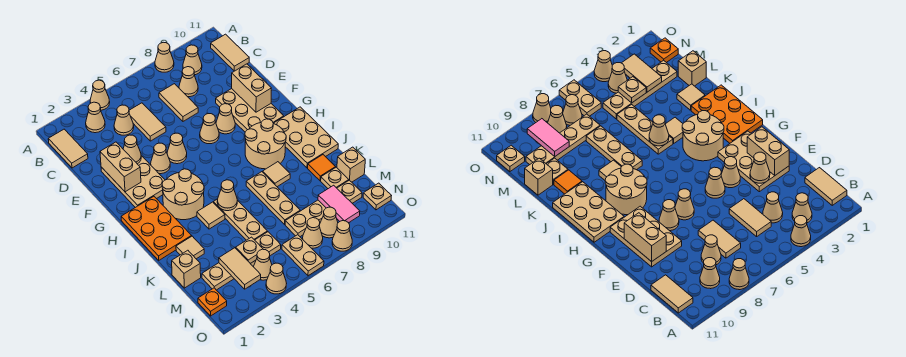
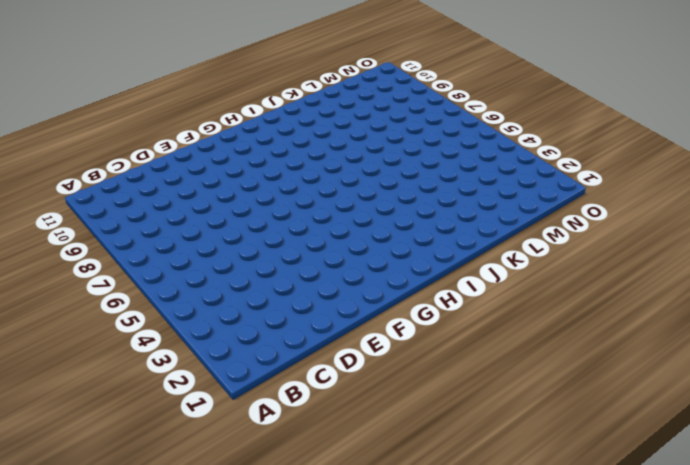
none -> tan cone A4 level 1
none -> tan cone A8 level 1
none -> tan tile B1:C1 level 1
none -> tan cone B3 level 1

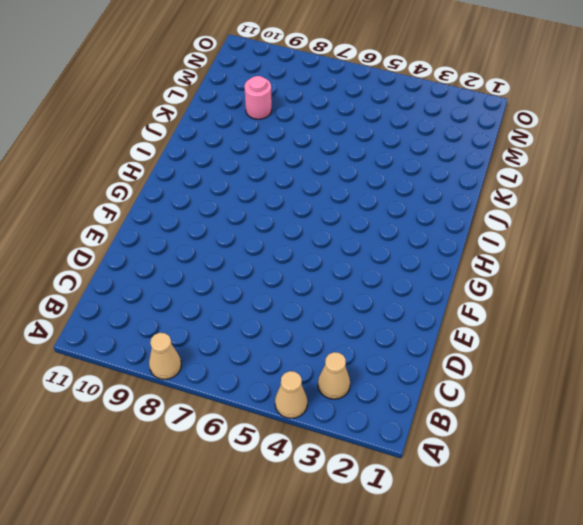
pink round brick L9 level 1 -> none
none -> tan tile B1:C1 level 1
none -> tan cone B9 level 1
none -> tan tile B11:C11 level 1
none -> tan cone C4 level 1

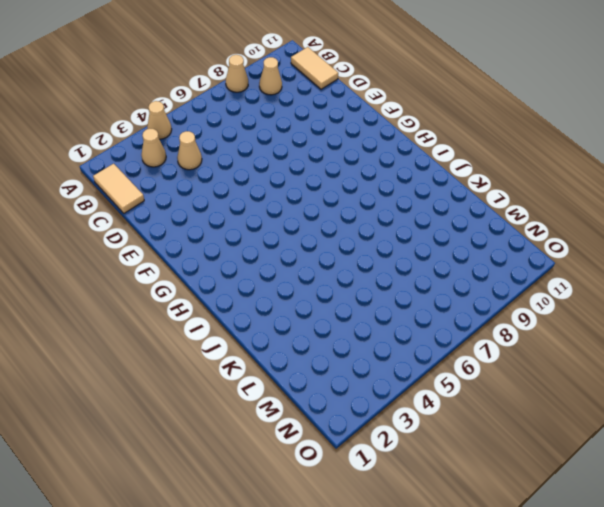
none -> tan tile C5:D5 level 1
none -> tan tile C7:D7 level 1
none -> tan cone C8 level 1
none -> tan plate E2:G3 level 1

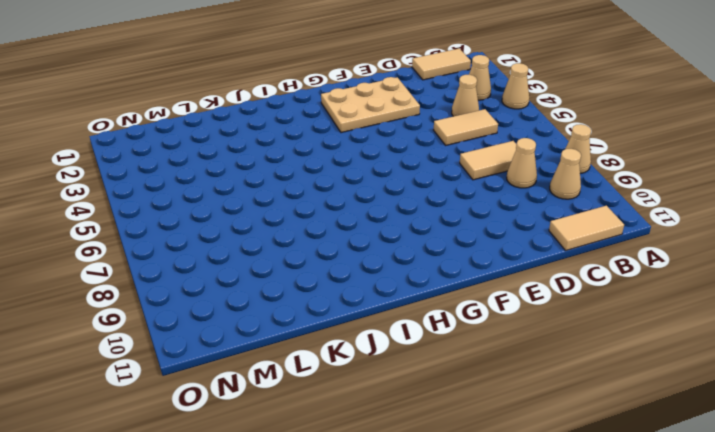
none -> tan plate E9:G10 level 1
none -> tan cone F4 level 1
none -> tan cone F5 level 1
none -> tan cone F7 level 1

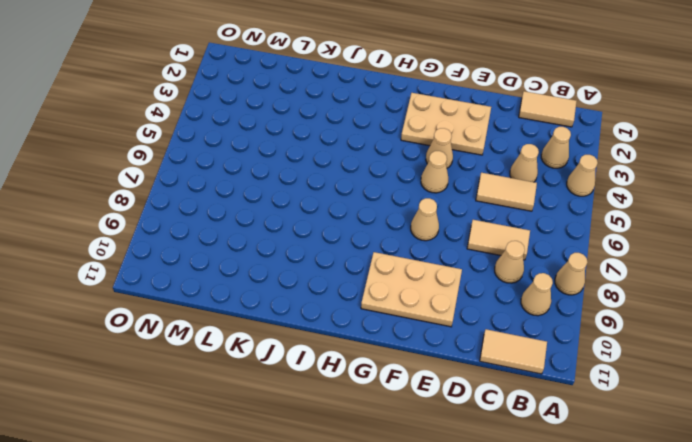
none -> tan cone F8 level 1
none -> orange plate H1:J2 level 1
none -> tan round brick H3:I4 level 1
none -> tan round brick H8:I9 level 1

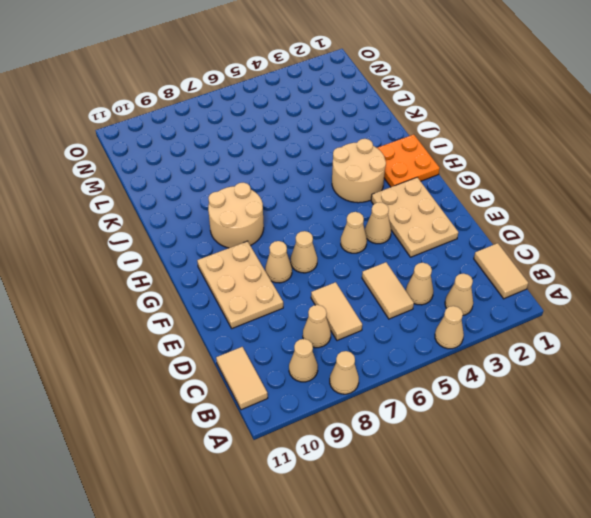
orange plate H1:I2 level 1 -> orange plate H1:J2 level 1
none -> tan plate H10:J11 level 1
none -> tan tile J4 level 1
none -> tan plate J5:L5 level 1
none -> tan plate J7:L7 level 1

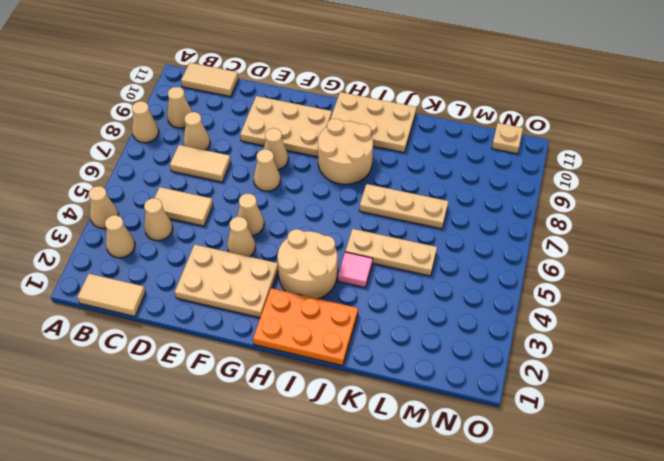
pink tile J4 level 1 -> tan tile J4 level 1
none -> tan tile J8 level 1
none -> tan tile K2 level 1
none -> orange tile K10 level 1
none -> tan brick L1 level 1

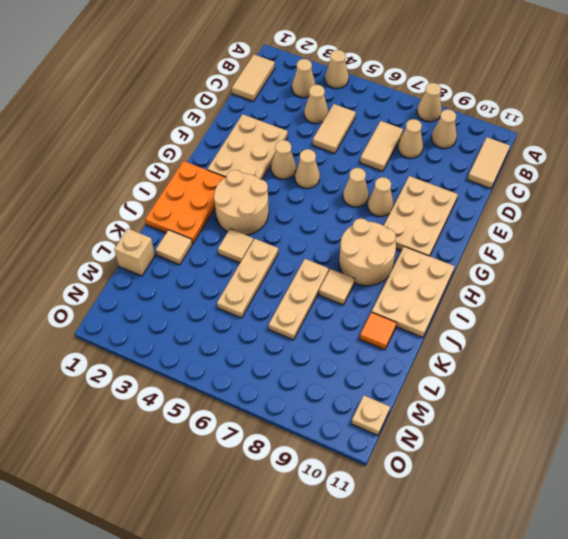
none -> tan plate L10 level 1
none -> tan brick L11 level 1
none -> tan plate M2:M5 level 1
none -> tan plate M7:M10 level 1

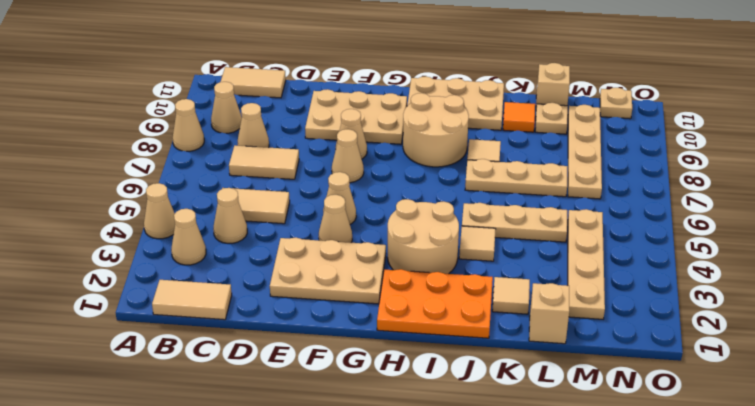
none -> orange plate N1 level 1
none -> tan cone N4 level 1
none -> tan plate N6:O6 level 1
none -> tan cone N7 level 1

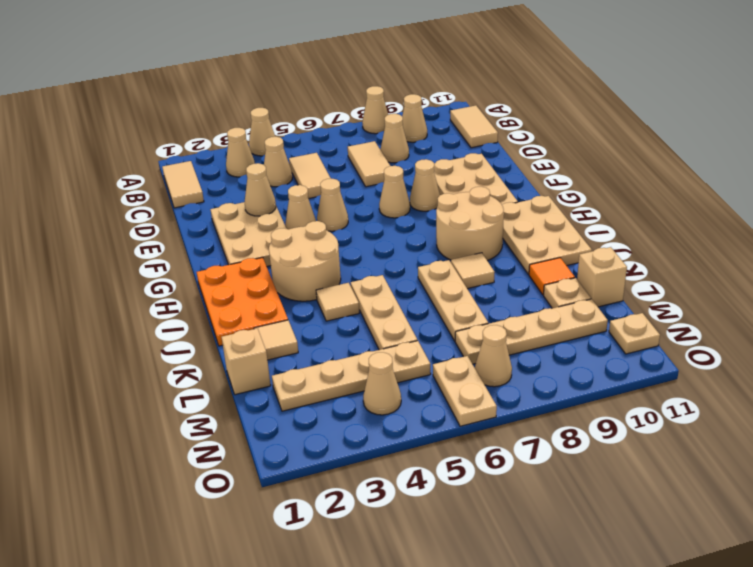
none -> orange plate N1 level 1
none -> tan cone N8 level 1
none -> tan cone O4 level 1
none -> tan cone O8 level 1

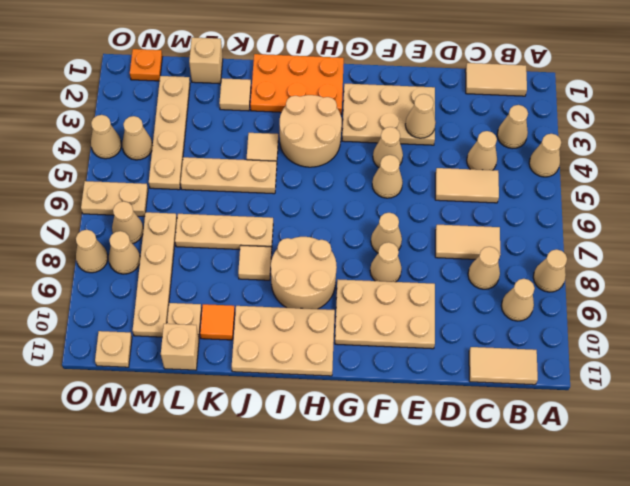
none -> tan brick E2:F2 level 2
none -> tan brick E10:F10 level 2
none -> tan cone J5 level 2
none -> tan tile M3:N3 level 2

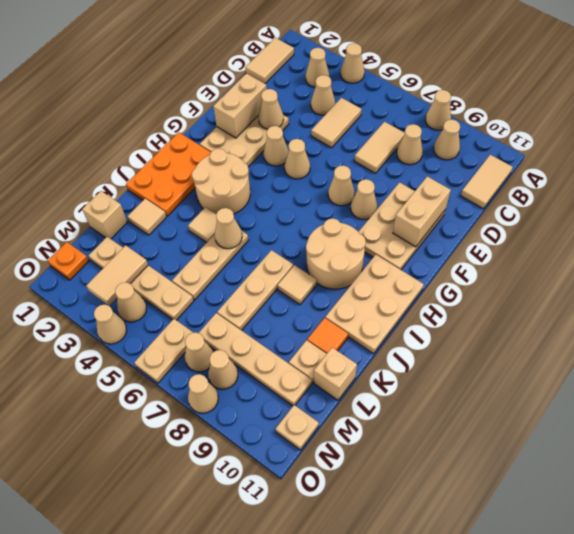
none -> tan plate M4 level 2
none -> pink tile M9:N9 level 2

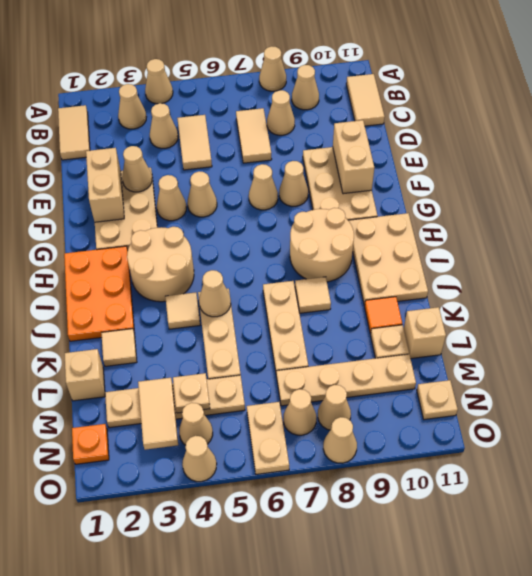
none -> pink tile M9:N9 level 2

